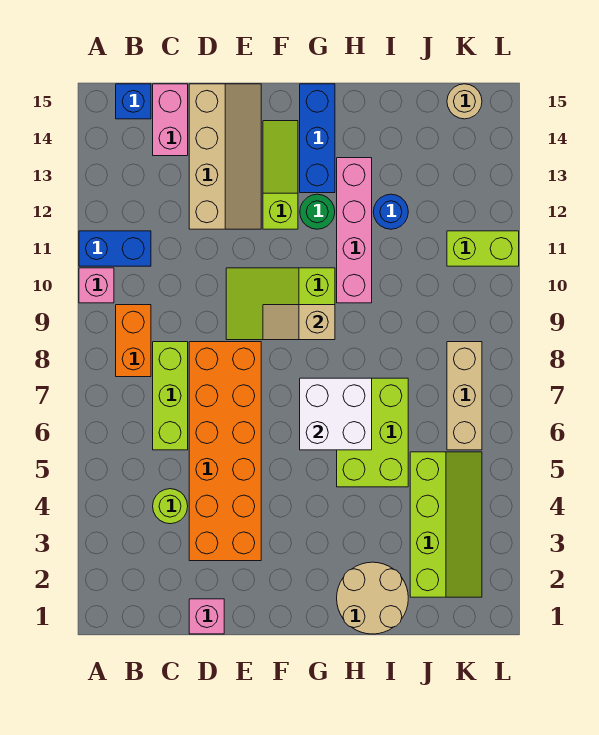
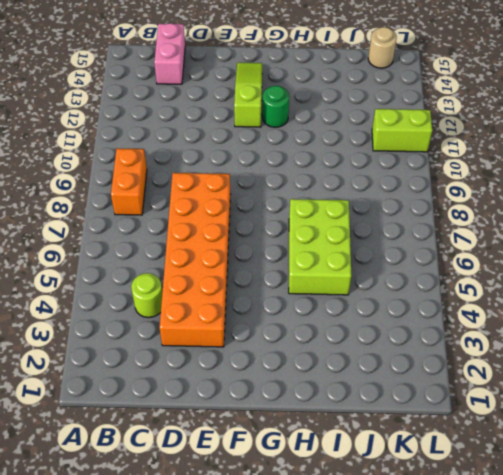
none -> pink brick A10 level 1
none -> blue brick A11:B11 level 1
none -> blue brick B15 level 1

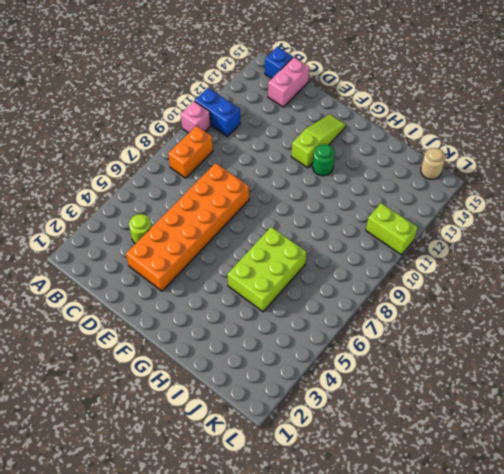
none -> lime brick C6:C8 level 1
none -> pink brick D1 level 1
none -> tan slope D12:E15 level 1 top D

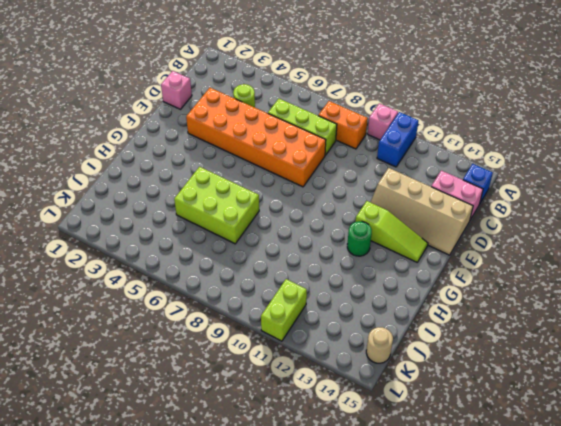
none -> lime slope E9:G10 level 1 top G
none -> blue brick G13:G15 level 1
none -> tan round brick H1:I2 level 1

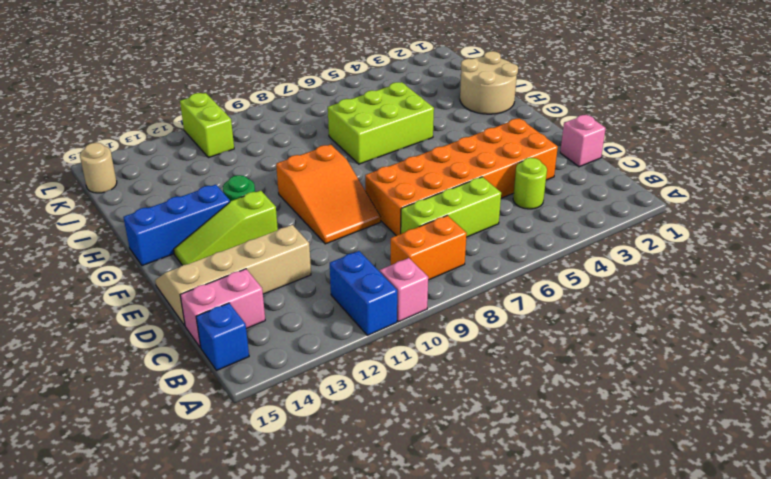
orange slope E9:G10 level 1 top G -> lime slope E9:G10 level 1 top G
none -> pink brick H10:H13 level 1
none -> blue round brick I12 level 1
none -> lime slope J2:K5 level 1 top J

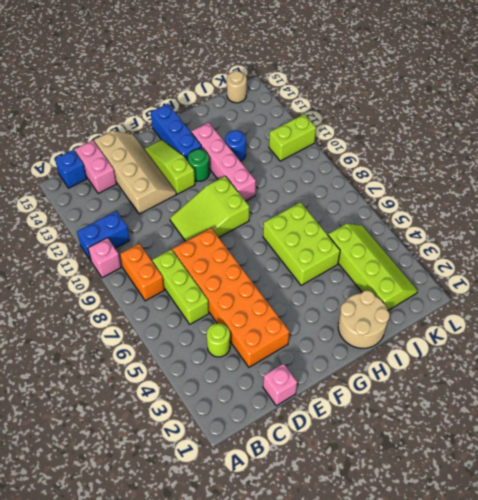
none -> tan brick K6:K8 level 1
none -> tan slope F9:G9 level 2 top G
none -> white brick G6:H7 level 2

